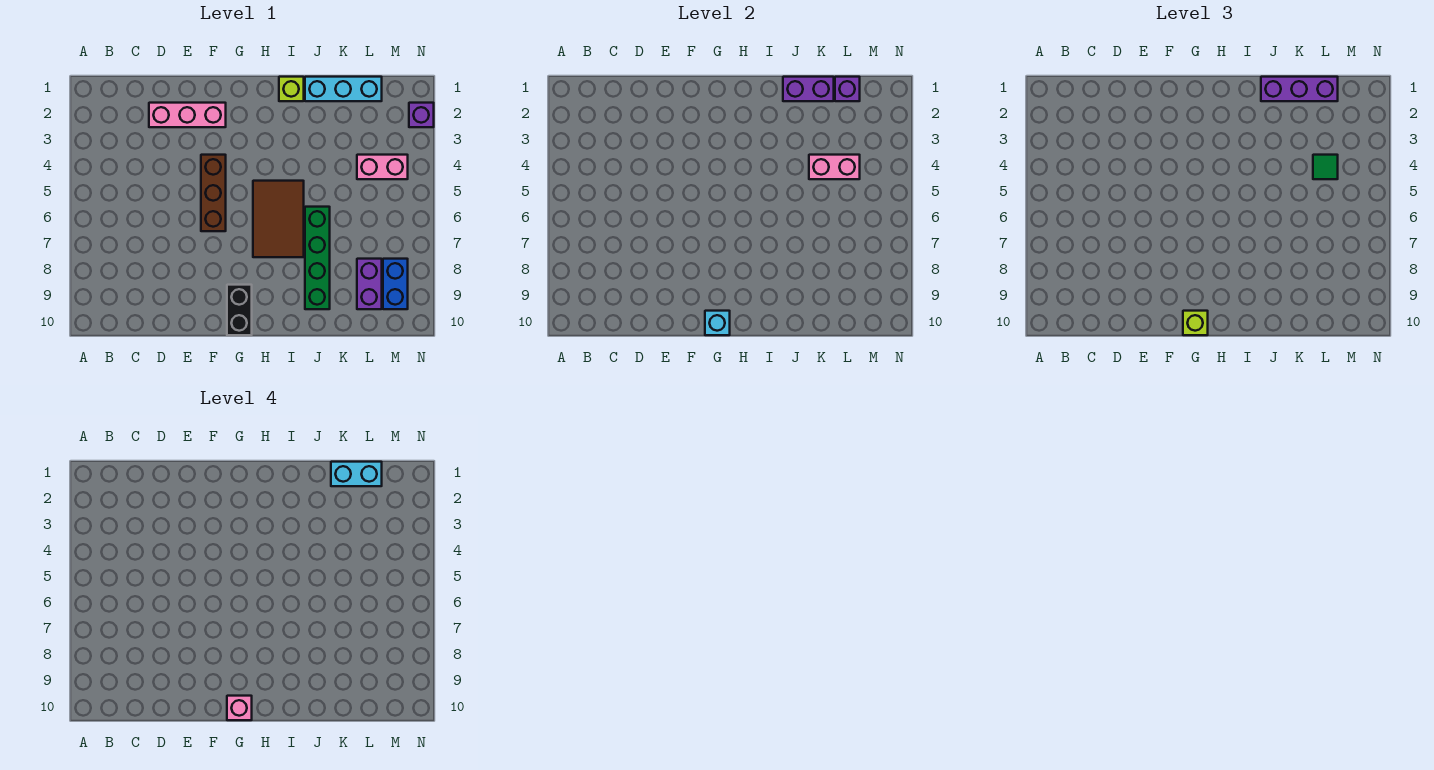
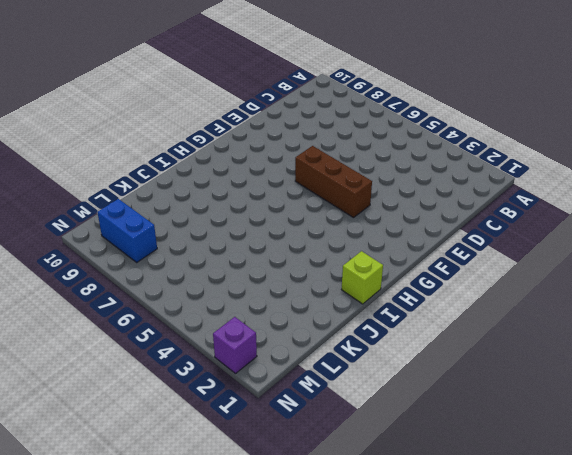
none -> pink brick D2:F2 level 1
none -> black brick G9:G10 level 1
none -> brown tile H5:I7 level 1

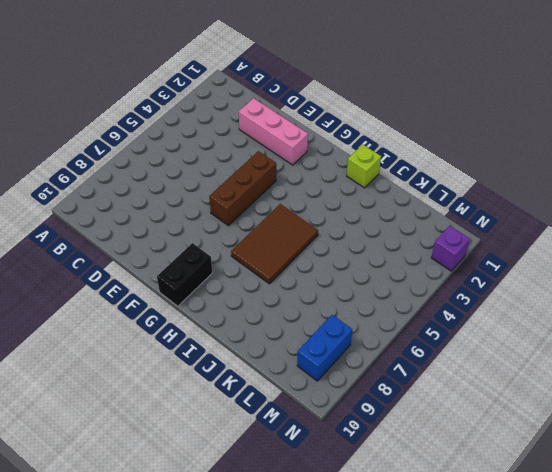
none -> cyan brick J1:L1 level 1
none -> green brick J6:J9 level 1
none -> pink brick L4:M4 level 1

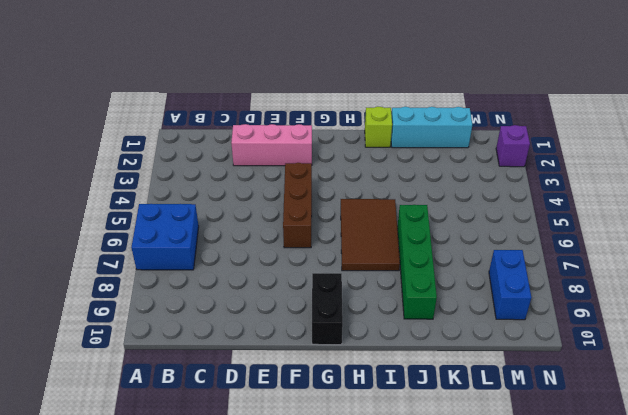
blue brick A6:B7 level 1 -> none
none -> pink brick L4:M4 level 1
none -> purple brick L8:L9 level 1
none -> cyan brick G10 level 2

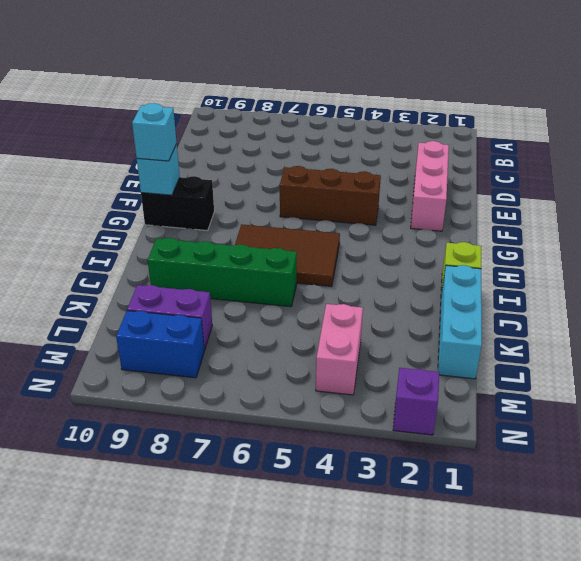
cyan brick G10 level 3 -> lime brick G10 level 3
none -> purple brick J1:K1 level 2
none -> pink brick K4:L4 level 2
none -> purple brick L1 level 2

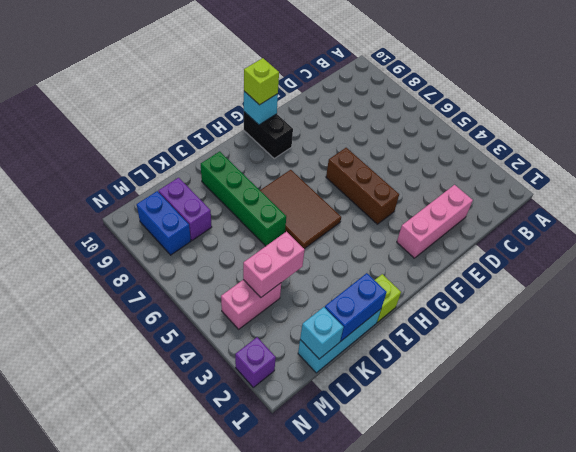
blue brick J1:K1 level 2 -> purple brick J1:K1 level 2
cyan brick L1 level 2 -> purple brick L1 level 2
none -> purple brick J1:L1 level 3
none -> green tile L4 level 3
none -> pink brick G10 level 4

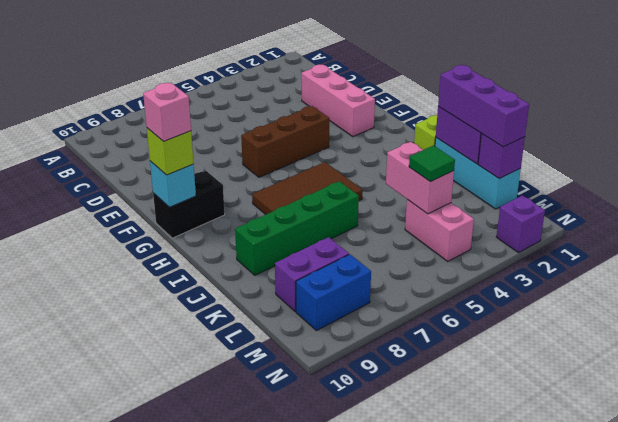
none -> cyan brick K1:L1 level 4

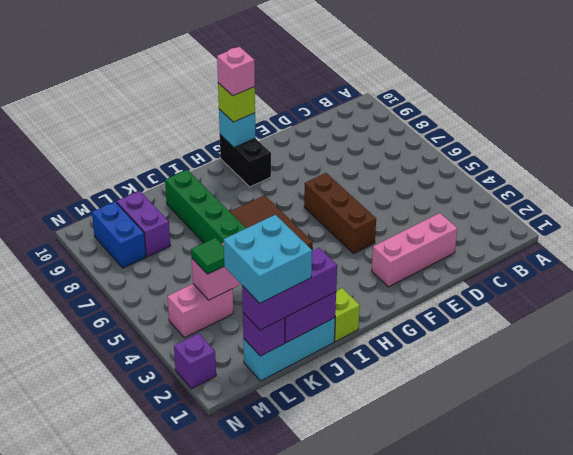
cyan brick K1:L2 level 4 -> cyan brick K1:L1 level 4

